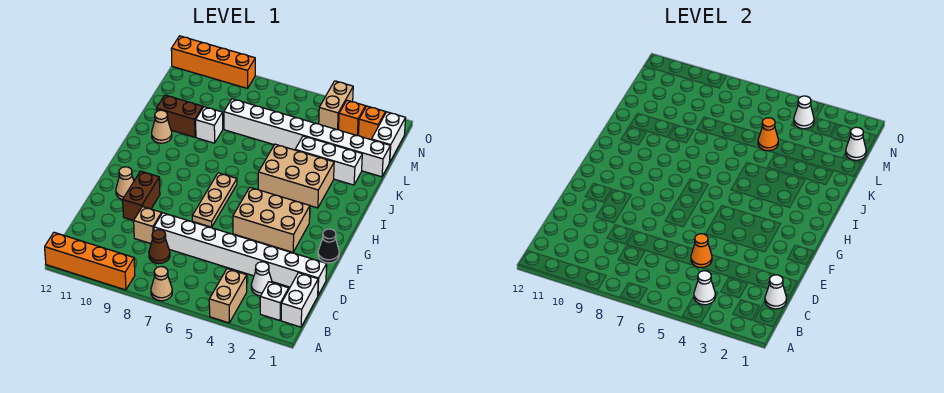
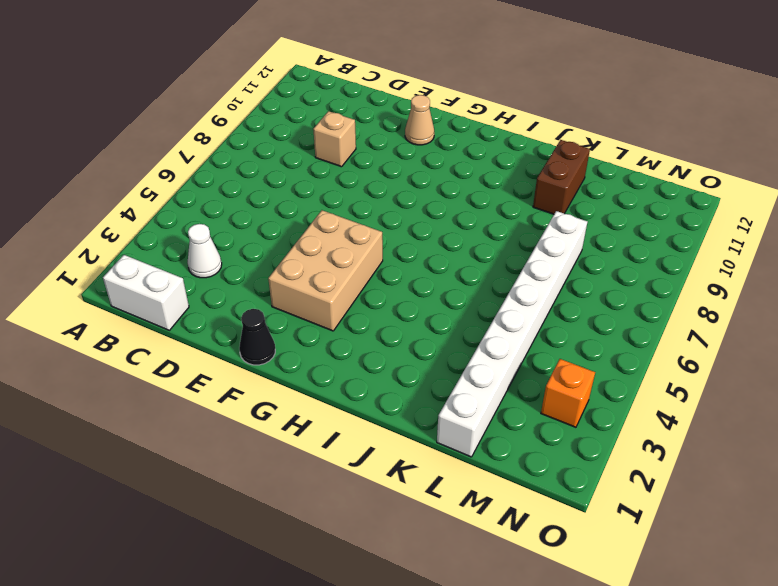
none -> tan brick A4:B4 level 1
none -> tan cone A7 level 1
none -> orange brick A9:A12 level 1
none -> white brick B2 level 1

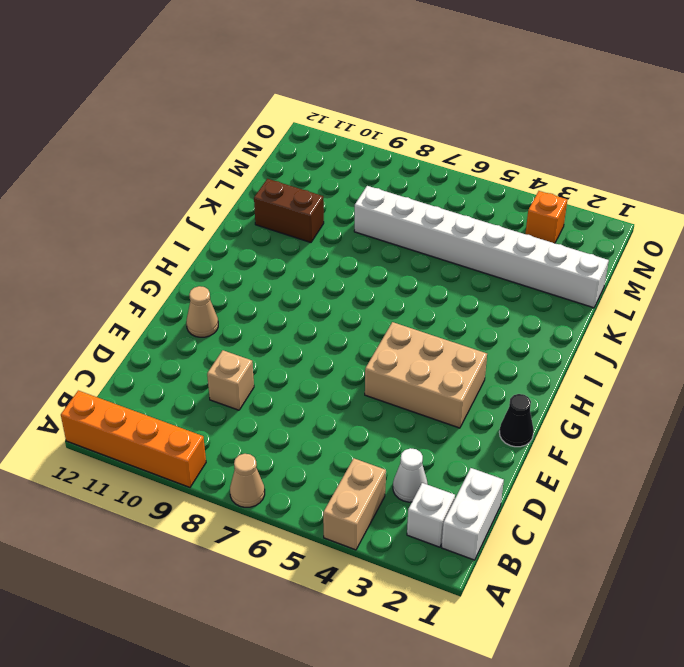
none -> brown cone C8 level 1
none -> white brick D1:D8 level 1
none -> brown brick E10:F10 level 1
none -> tan plate F7:H7 level 1

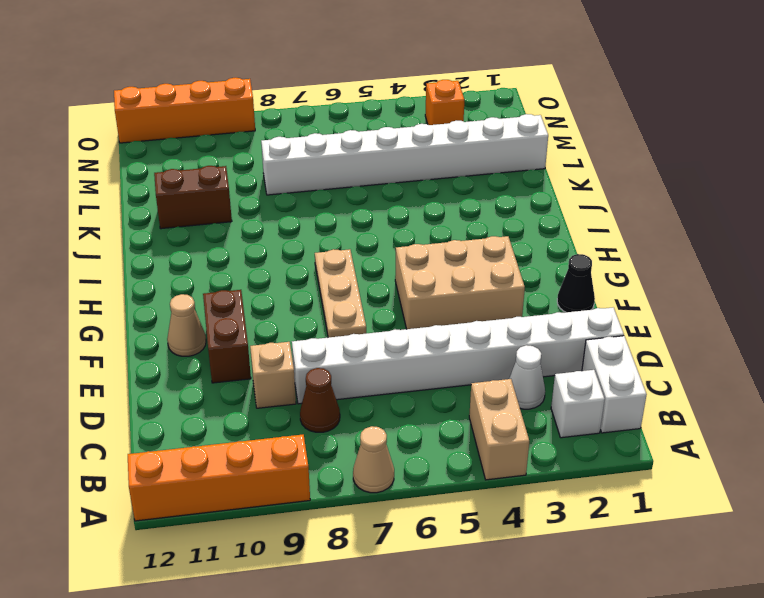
none -> tan brick I3:J5 level 1
none -> tan cone J11 level 1
none -> white brick K2:K4 level 1
none -> white brick K9 level 1

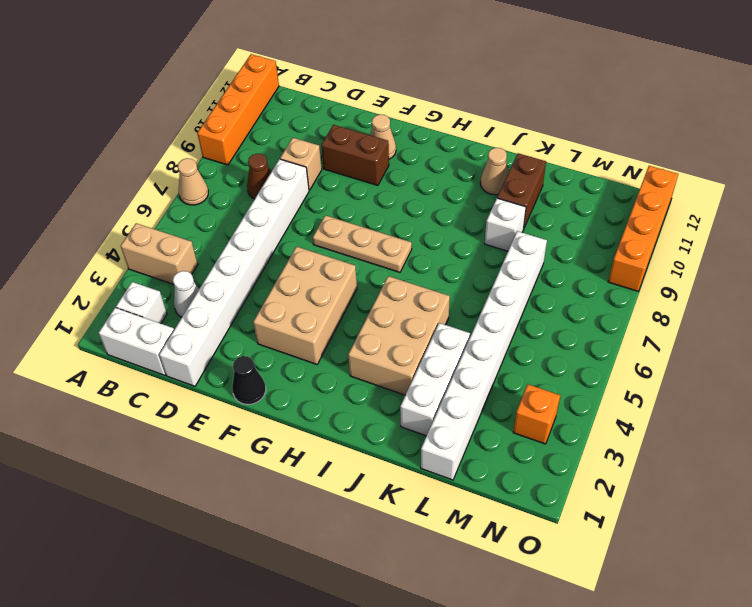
none -> white brick M1:N1 level 1
none -> orange brick N2 level 1
none -> tan brick N4:O4 level 1
none -> white cone B4 level 2

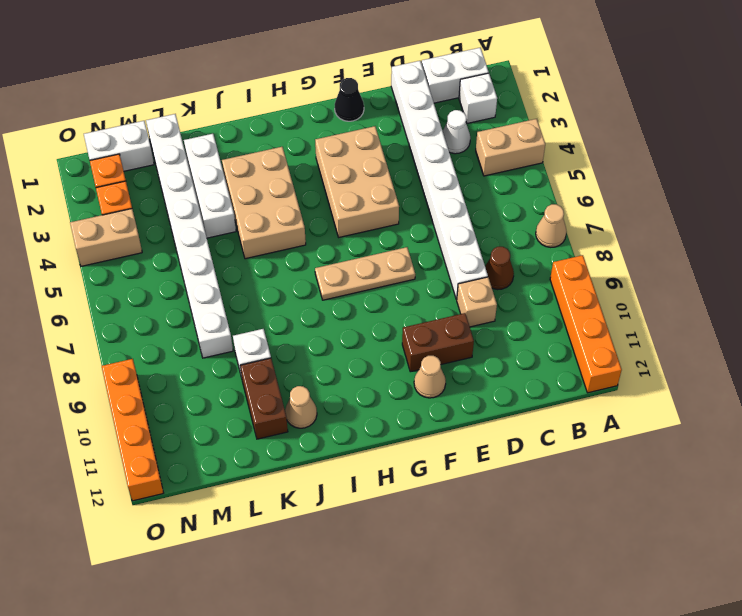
none -> white cone B4 level 2
none -> white cone C1 level 2
none -> orange cone D5 level 2
none -> orange cone L5 level 2

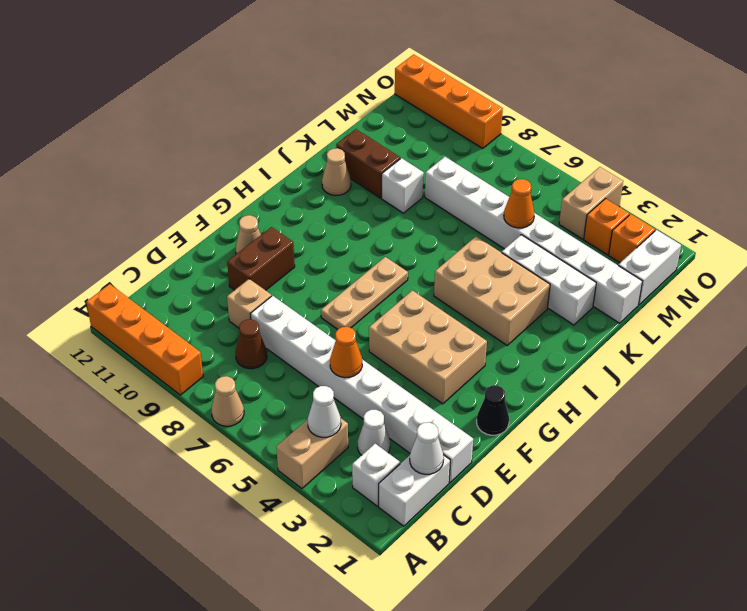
none -> white cone M1 level 2
none -> white cone N4 level 2

